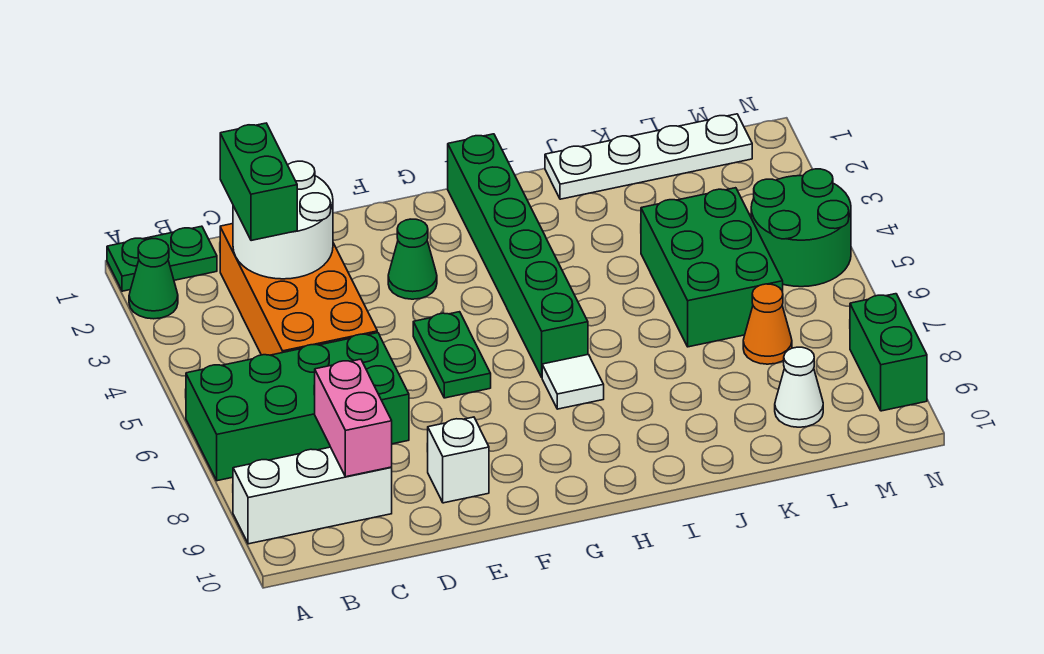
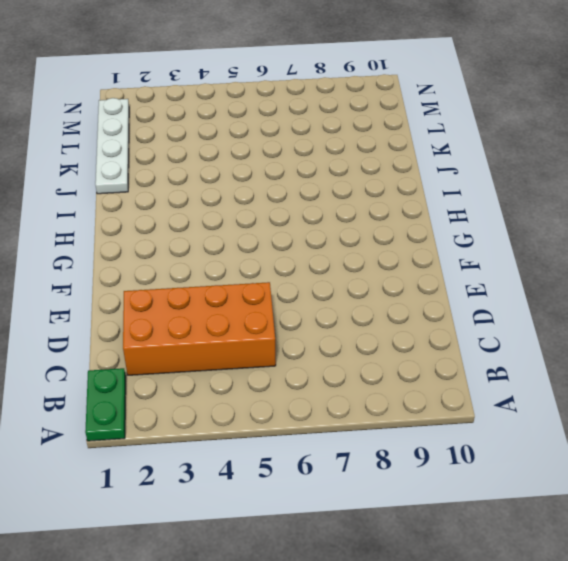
none -> green cone A2 level 1
none -> green brick A6:D7 level 1
none -> white brick A9:C9 level 1

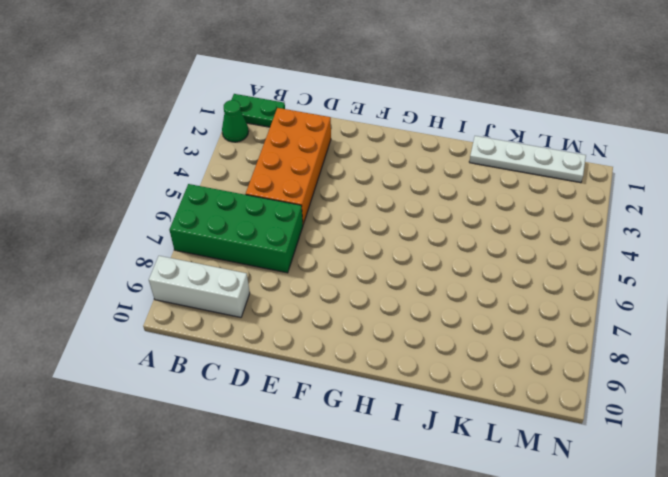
none -> white brick E9 level 1
none -> green cone F3 level 1
none -> green plate F5:F6 level 1

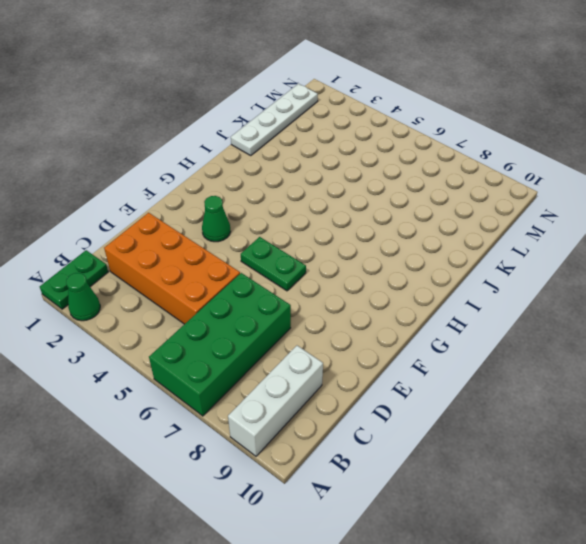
none -> white brick E9 level 1
none -> green brick H1:H6 level 1
none -> white tile H7 level 1

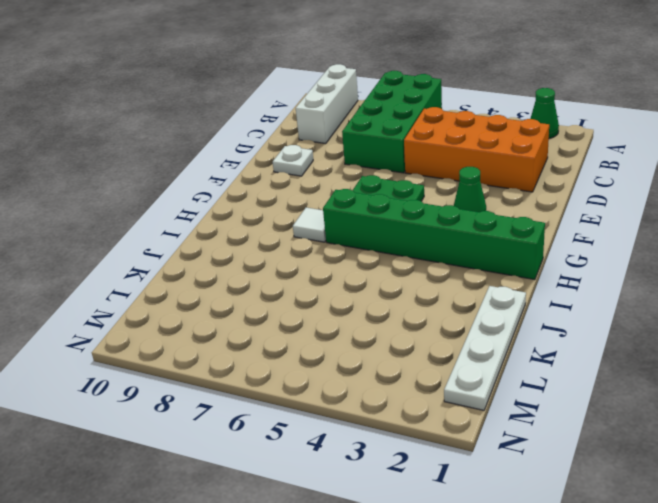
white plate E9 level 1 -> white brick E9 level 1
none -> green plate A1:B1 level 1
none -> green brick K4:L6 level 1
none -> orange cone L7 level 1

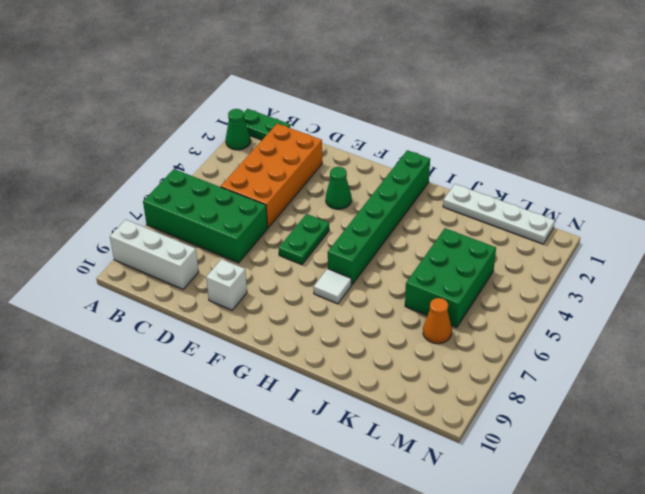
none -> white cone L9 level 1
none -> green round brick M4:N5 level 1
none -> green brick N8:N9 level 1

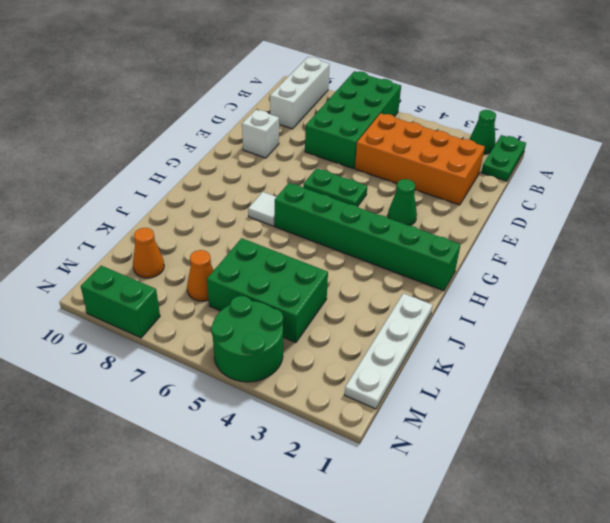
orange cone L9 level 1 -> white cone L9 level 1
none -> white round brick C2:D3 level 2
none -> pink brick C8:C9 level 2
none -> green brick C2:C3 level 3

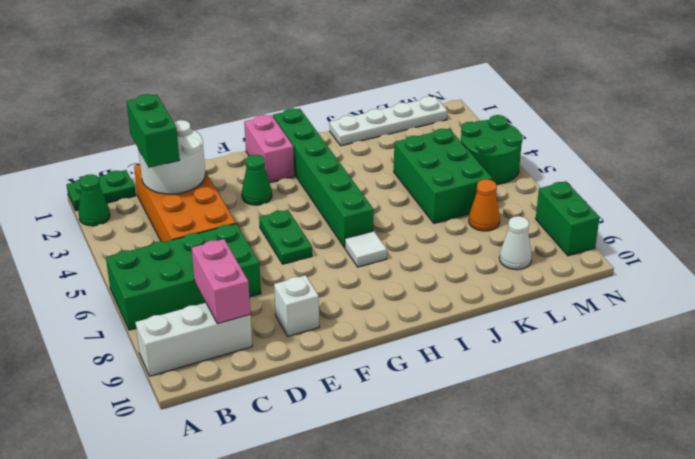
pink brick G1:G2 level 1 -> none

